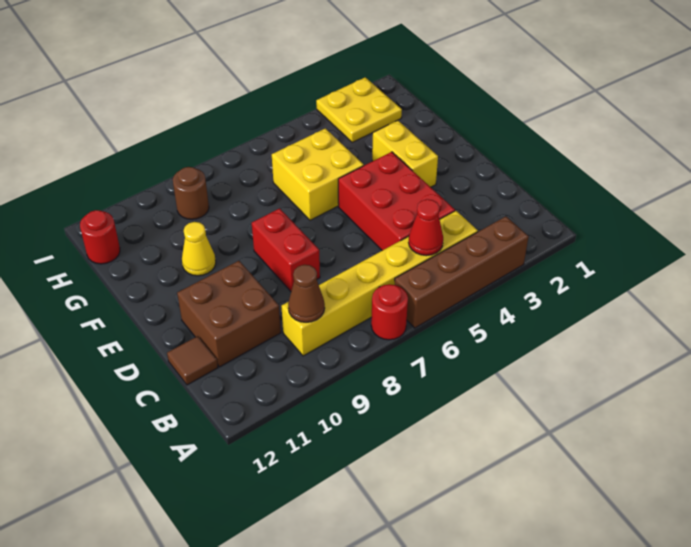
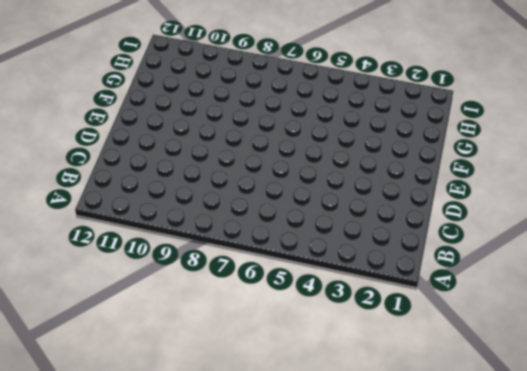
none -> brown brick A3:A6 level 1
none -> red round brick A7 level 1
none -> yellow brick B4:B9 level 1

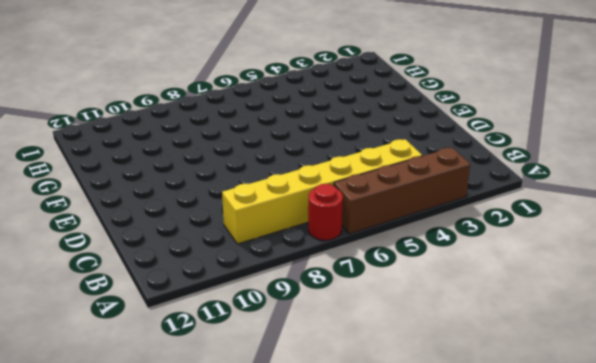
none -> red brick C4:E5 level 1
none -> brown brick C10:D11 level 1
none -> brown tile C12 level 1

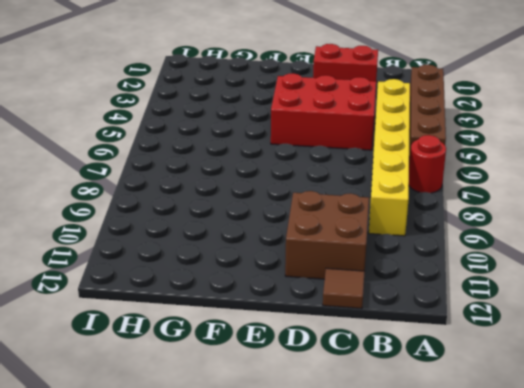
red brick C2:D2 level 1 -> red brick D8:E8 level 1
none -> yellow brick E3:F3 level 1
none -> yellow brick F5:G6 level 1
none -> yellow cone F10 level 1

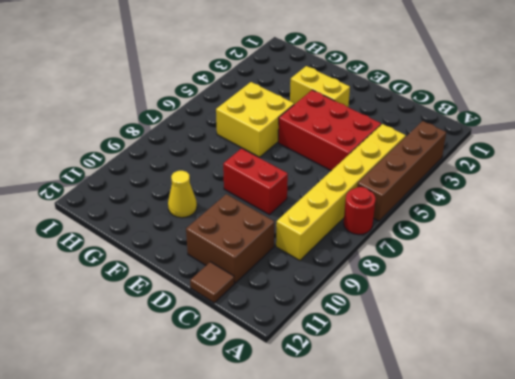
none -> yellow plate H2:I3 level 1
none -> brown round brick H9 level 1
none -> red round brick H12 level 1

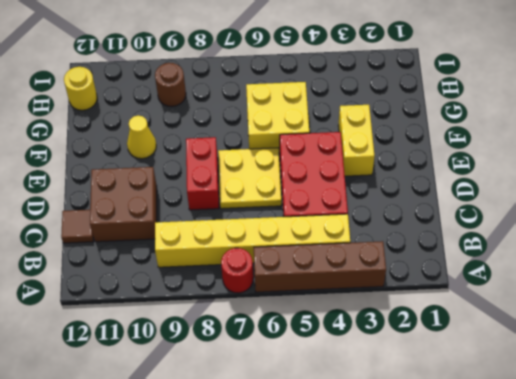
yellow plate D6:E7 level 1 -> yellow plate H2:I3 level 1
yellow round brick H12 level 1 -> red round brick H12 level 1
none -> red cone B5 level 2
none -> brown cone B9 level 2

